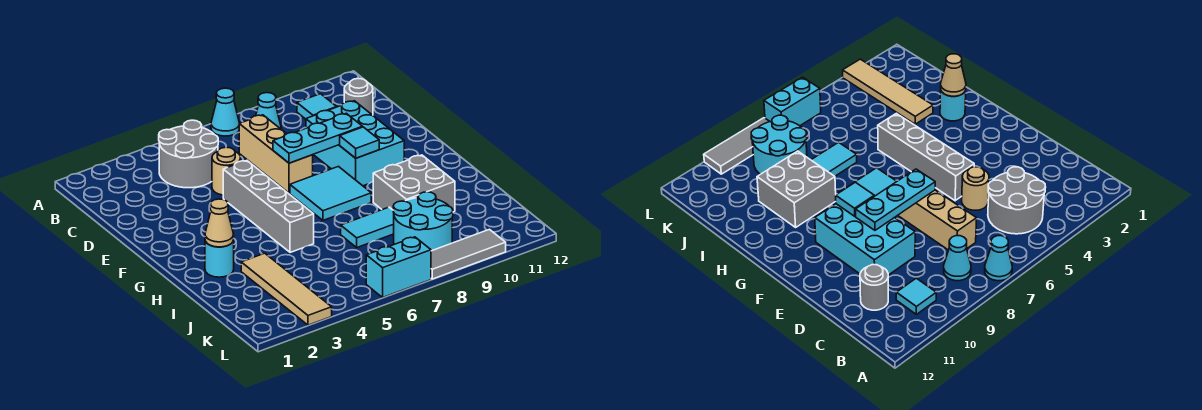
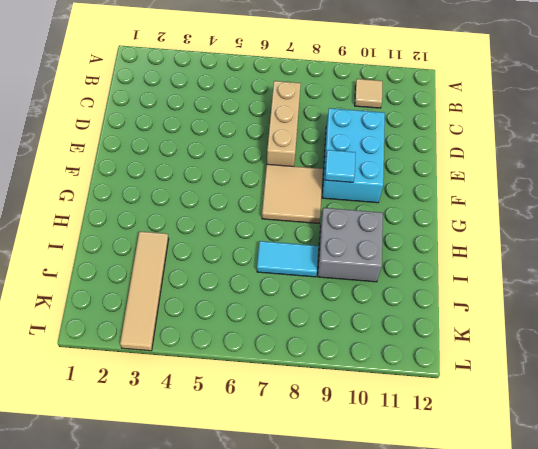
tan tile B10 level 1 -> cyan tile B10 level 1
tan tile F7:G8 level 1 -> cyan tile F7:G8 level 1
none -> cyan cone A7 level 1
none -> grey round brick B4:C5 level 1
none -> cyan cone B8 level 1

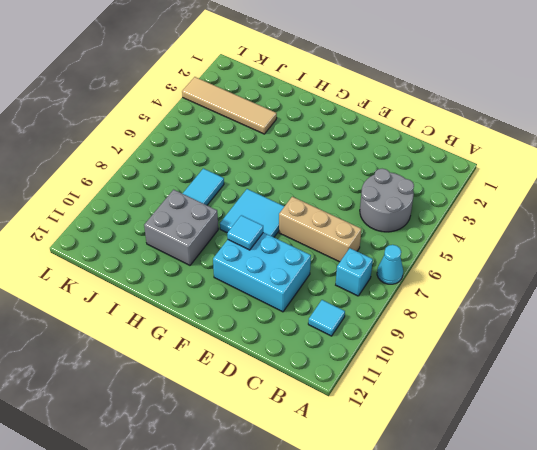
cyan brick B8 level 1 -> cyan cone B8 level 1
none -> grey round brick C11 level 1
none -> tan round brick D5 level 1
none -> grey brick E5:H5 level 1

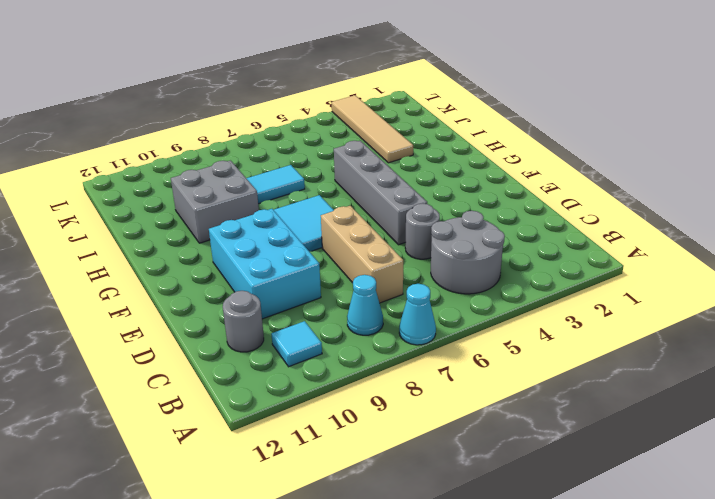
grey round brick D5 level 1 -> tan round brick D5 level 1
none -> cyan round brick H2 level 1
none -> cyan round brick J8:K9 level 1
none -> cyan brick L6:L7 level 1

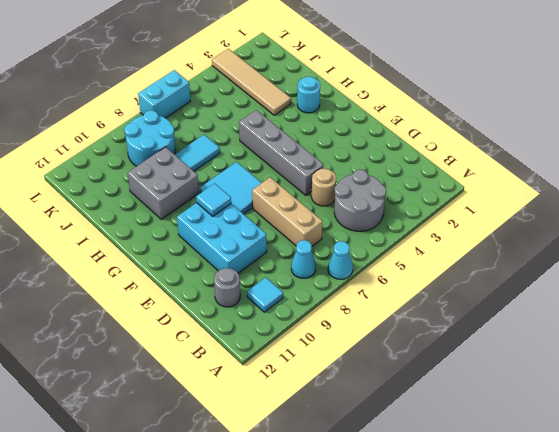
none -> grey tile L8:L10 level 1
none -> cyan plate E7:E9 level 2
none -> tan cone H2 level 2

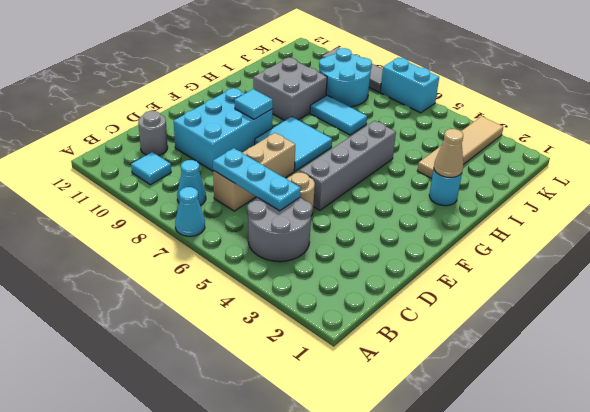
cyan plate C5:C7 level 2 -> cyan plate E7:E9 level 2

